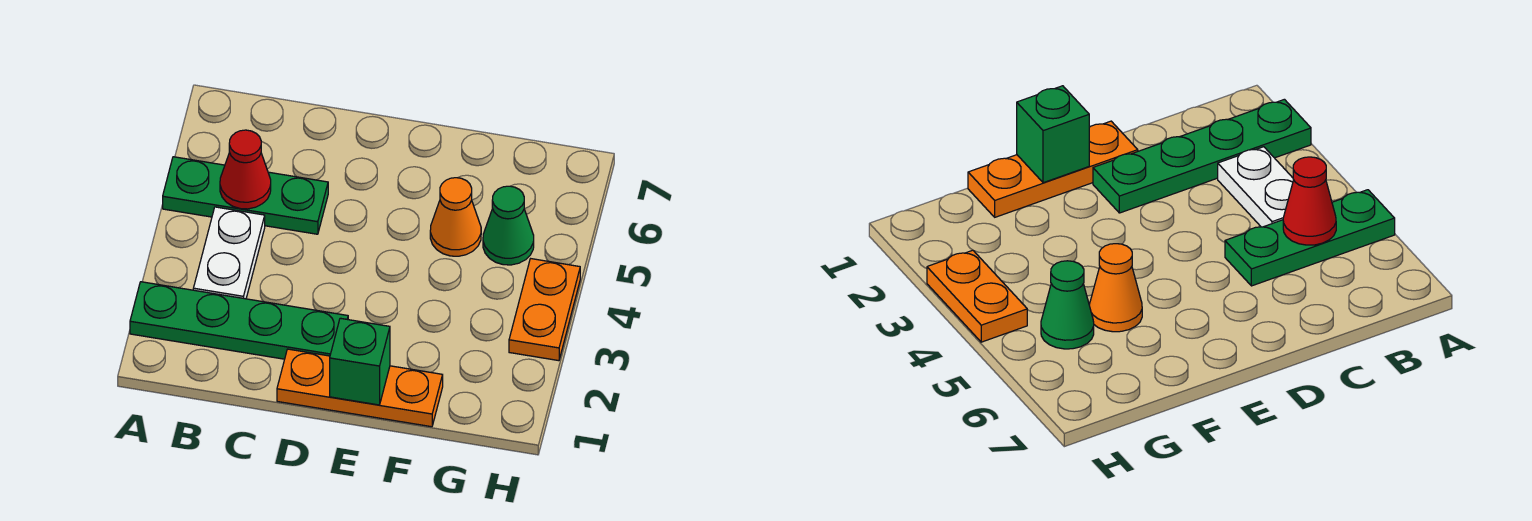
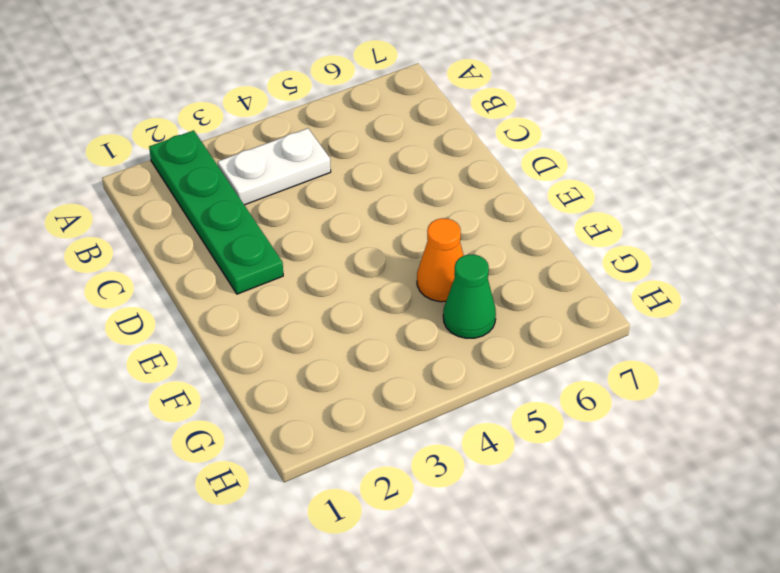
none -> green plate A5:C5 level 1
none -> orange plate D1:F1 level 1

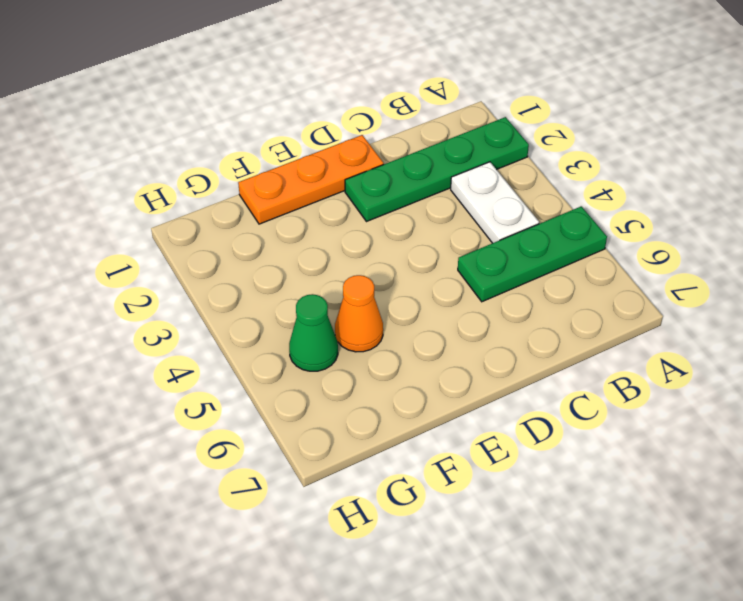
none -> orange plate H3:H4 level 1
none -> red cone B5 level 2

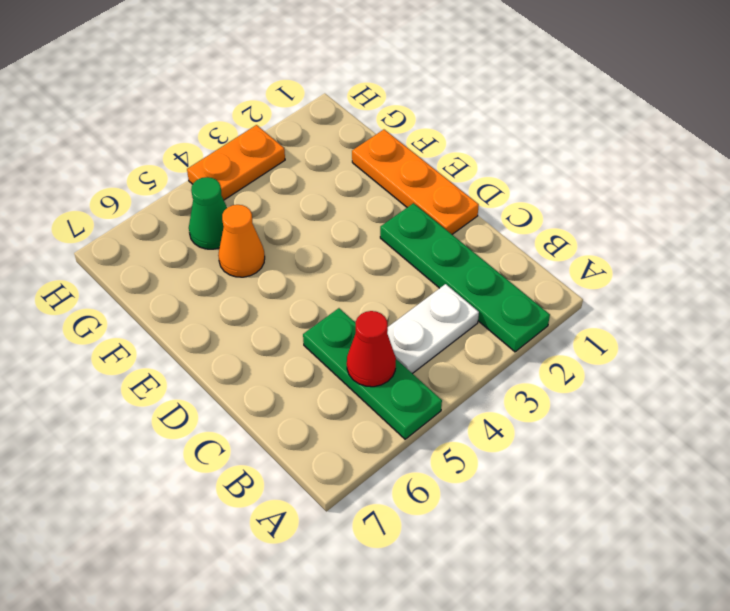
none -> green brick E1 level 2

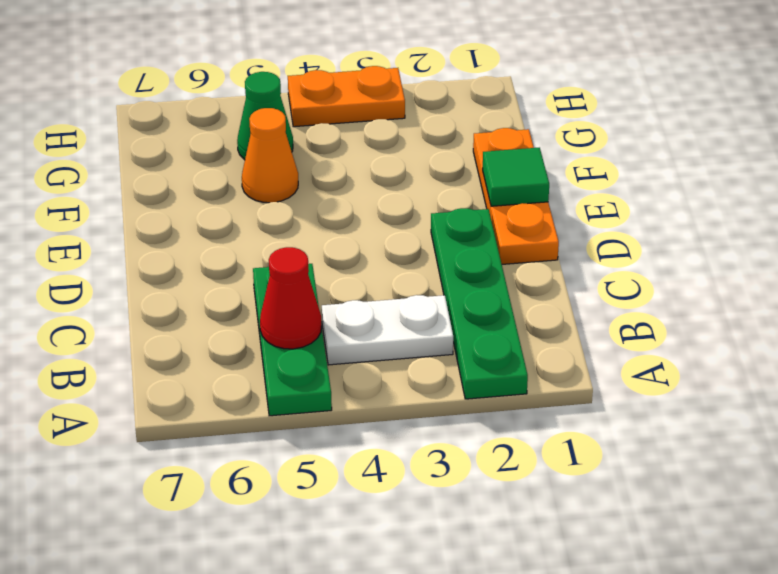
green tile E1 level 2 -> green brick E1 level 2

